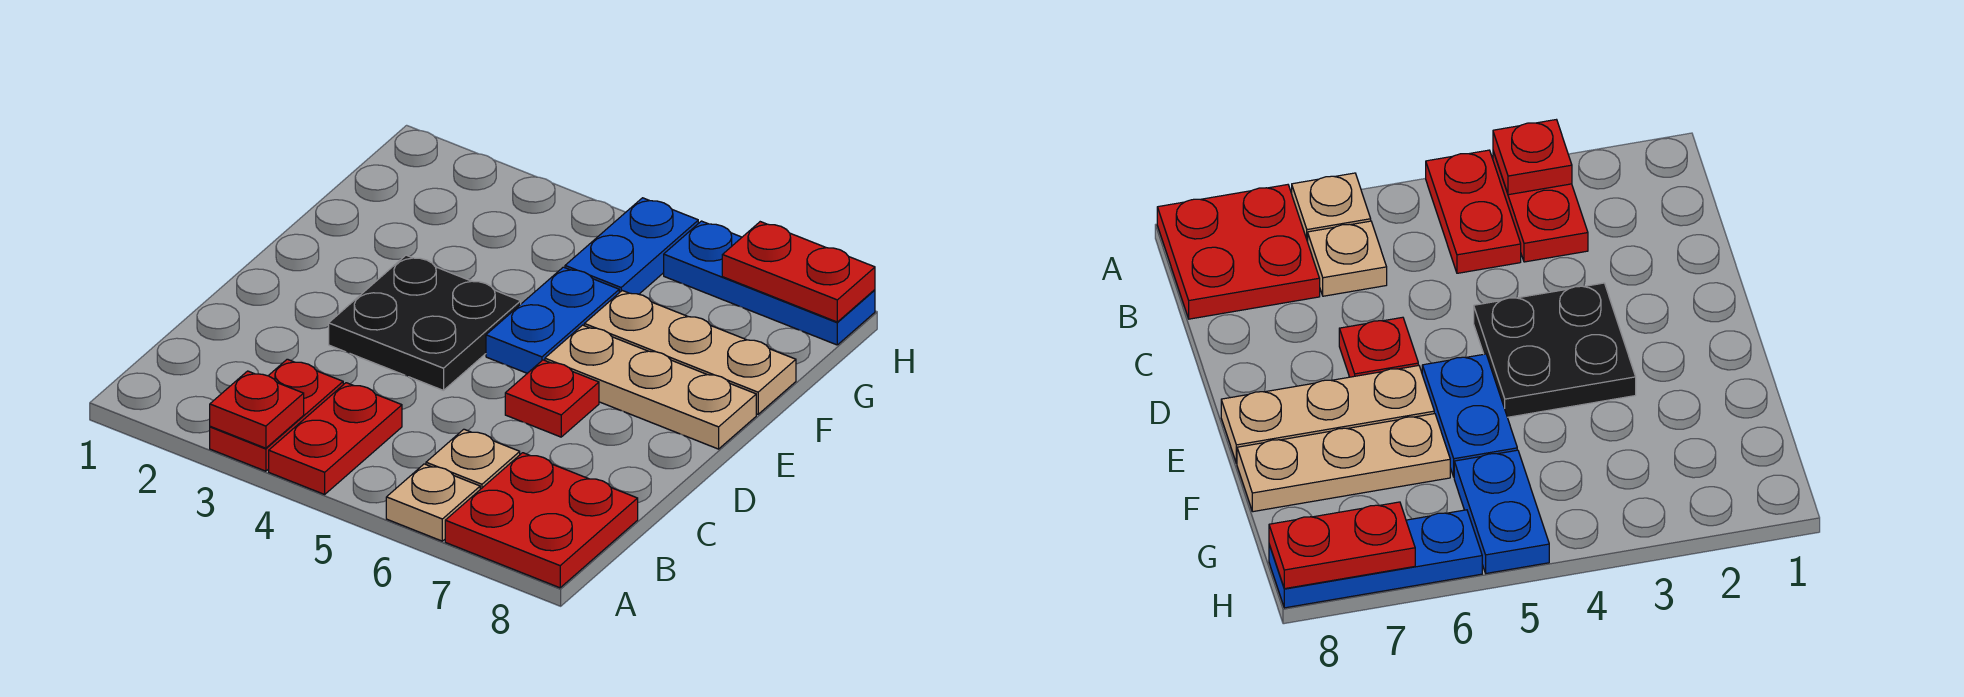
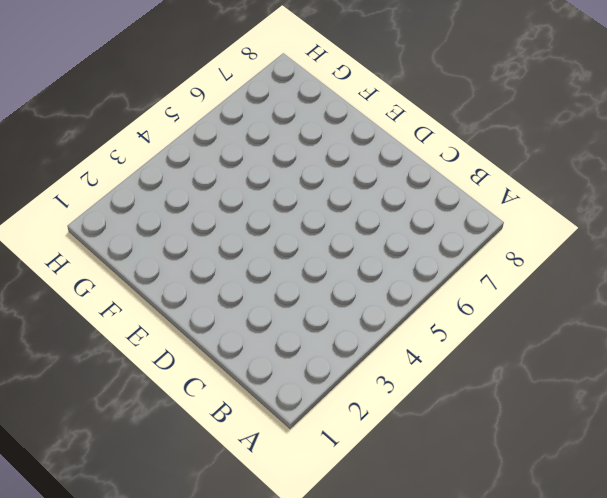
none -> red plate A3:B3 level 1
none -> red plate A4:B4 level 1
none -> tan plate A6 level 1

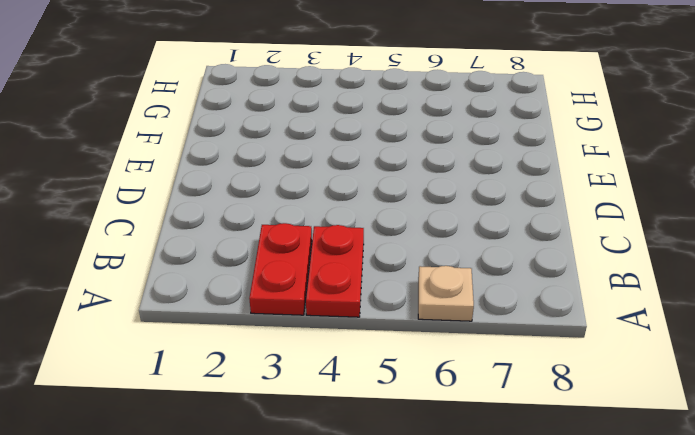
none -> red plate A7:B8 level 1
none -> tan plate B6 level 1
none -> black plate D3:E4 level 1

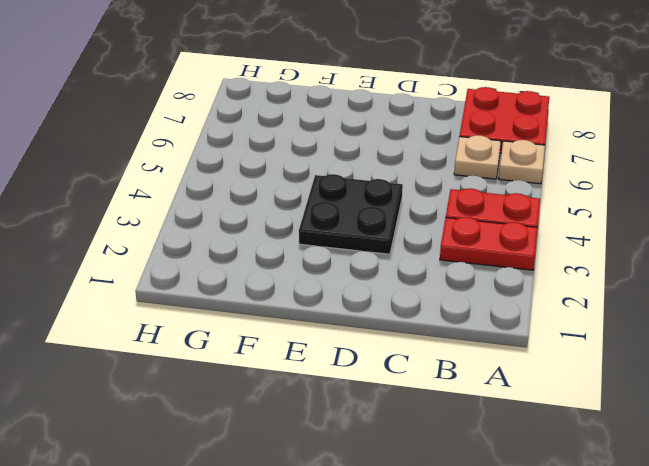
none -> red plate D6 level 1
none -> blue plate E5:F5 level 1
none -> tan plate E6:E8 level 1

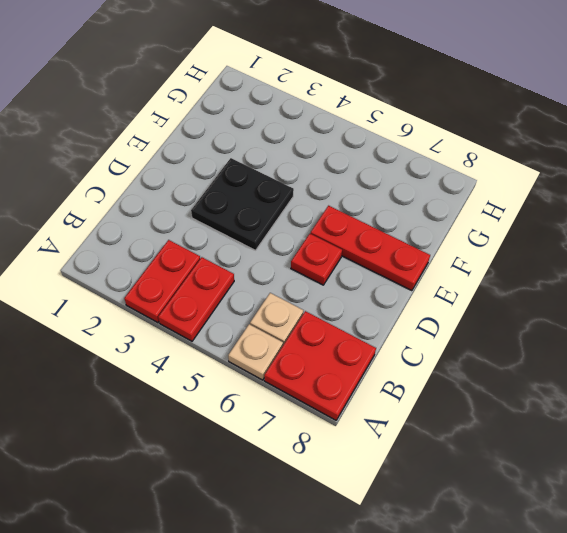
red plate E6:E8 level 1 -> tan plate E6:E8 level 1
none -> blue plate E5:F5 level 1
none -> tan plate F6:F8 level 1
none -> blue plate G5:H5 level 1

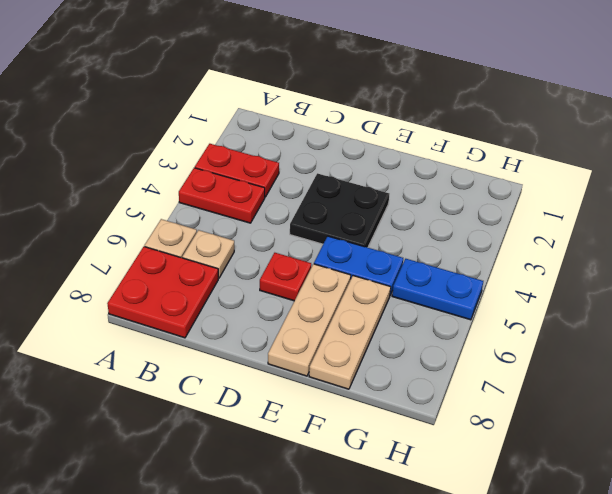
none -> blue plate H6:H8 level 1
none -> red plate A3 level 2
none -> red plate H7:H8 level 2

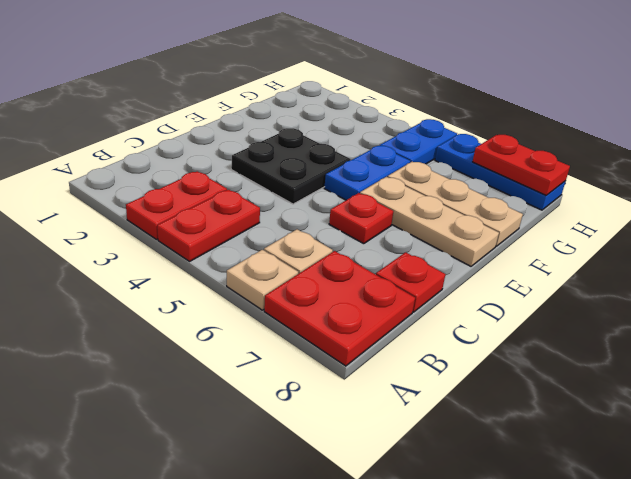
red plate C8 level 1 -> red plate A3 level 2

